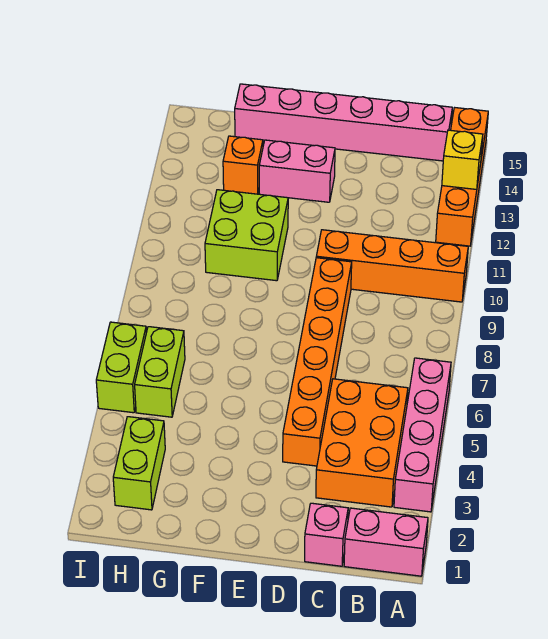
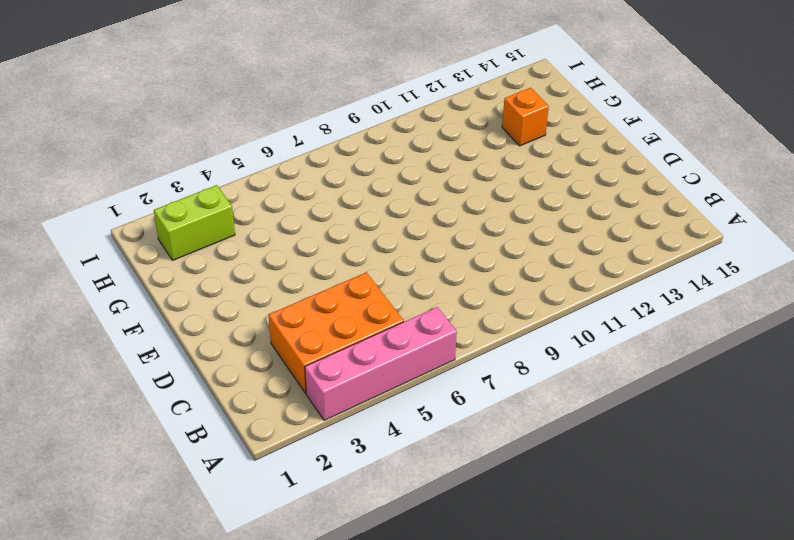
none -> pink brick A1:B1 level 1
none -> orange brick A10:D10 level 1
none -> orange brick A12:A15 level 1

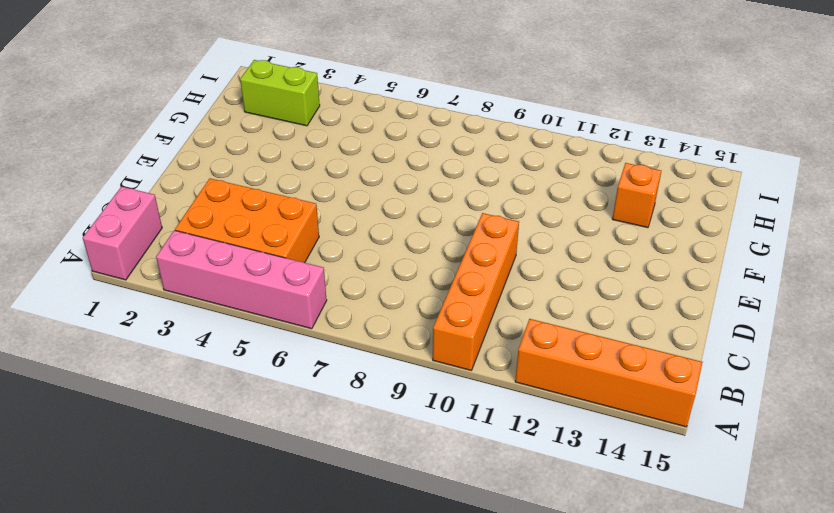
none -> pink brick B15:G15 level 1
none -> pink brick C1 level 1
none -> orange brick D4:D9 level 1

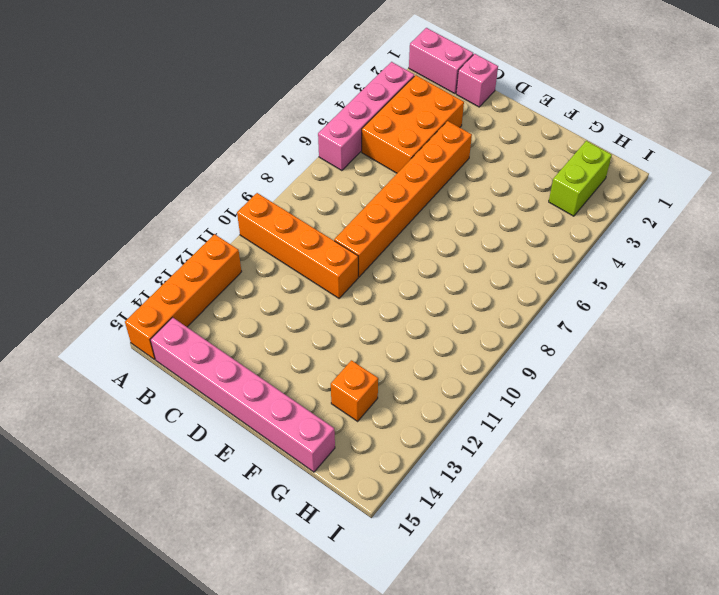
none -> pink brick E13:F13 level 1
none -> lime brick F10:G11 level 1
none -> lime brick H5:H6 level 1

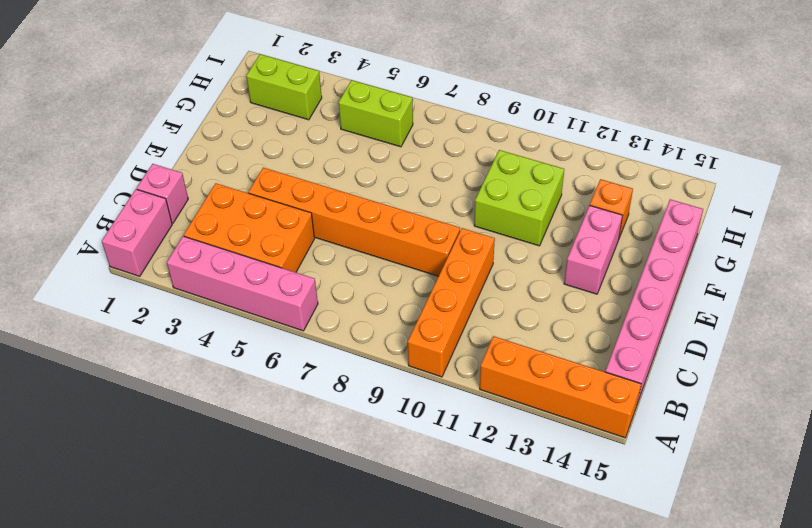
none -> lime brick I5:I6 level 1
none -> yellow brick A13 level 2

